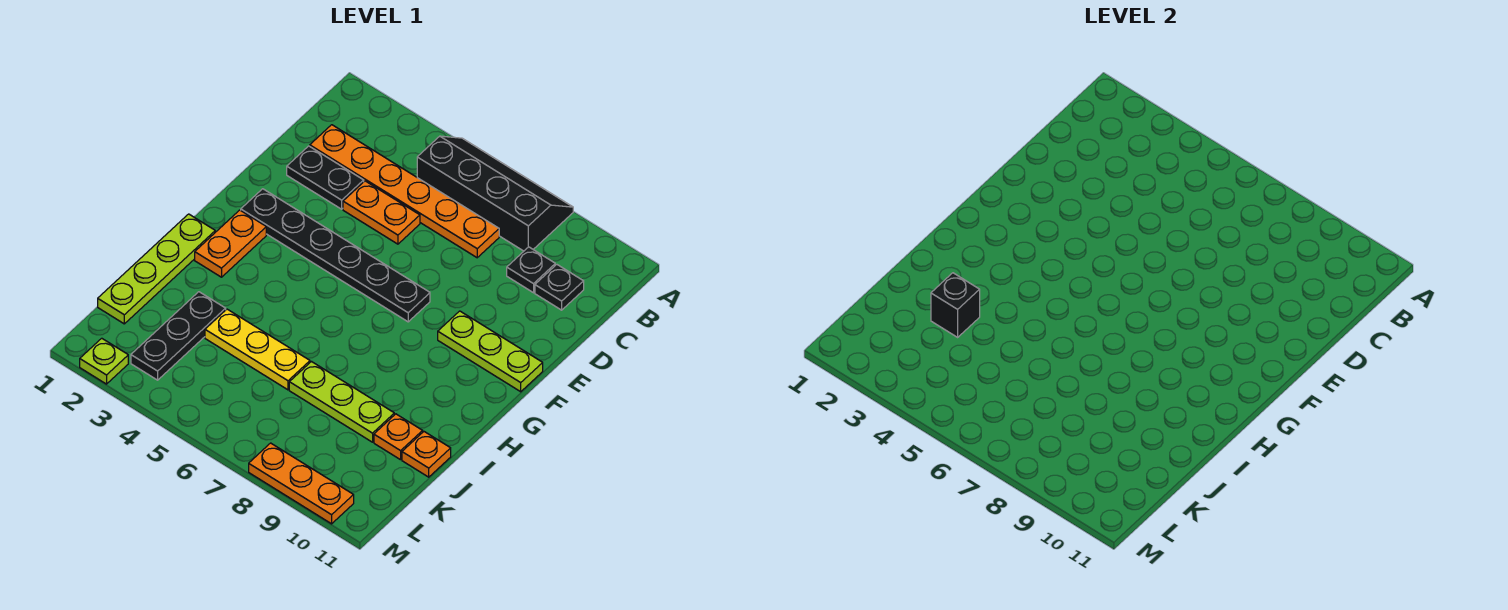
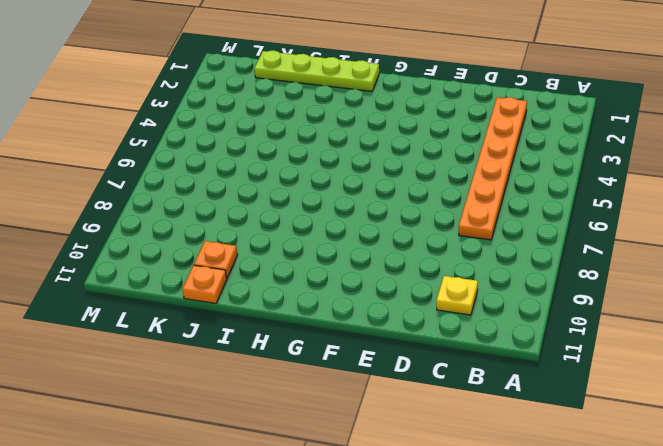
yellow plate C10 level 1 -> black plate C10 level 1
none -> black slope A5:B8 level 1 top B
none -> black plate C9 level 1
none -> black plate D2:D3 level 1

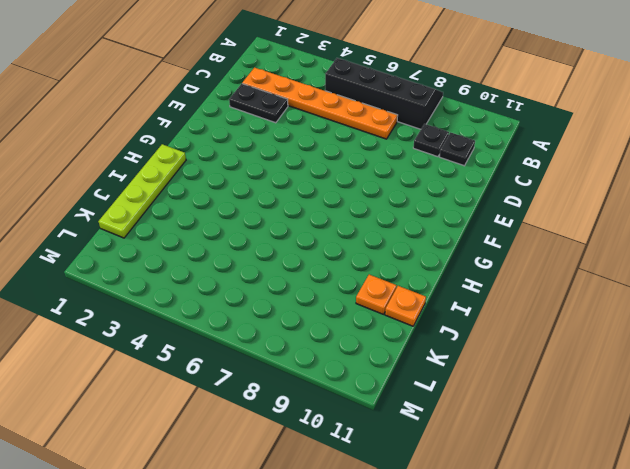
none -> orange plate D4:D5 level 1
none -> black plate F2:F7 level 1
none -> lime plate F9:F11 level 1

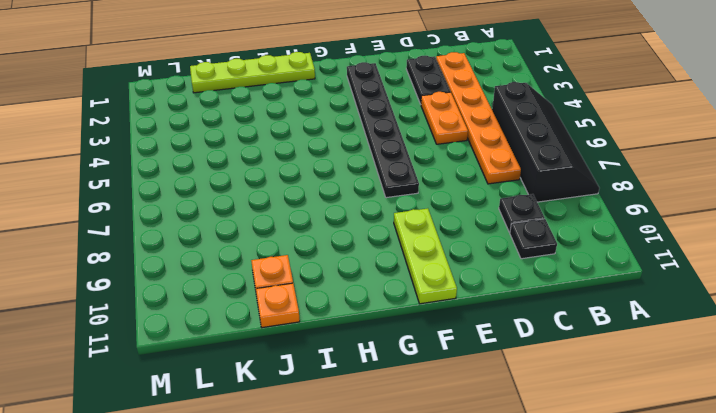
none -> orange plate G2:H2 level 1
none -> black plate J3:L3 level 1
none -> yellow plate J4:J6 level 1

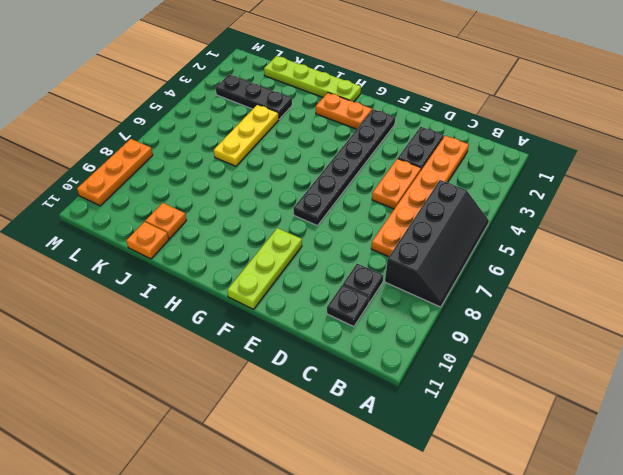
none -> lime plate J7:J9 level 1
none -> lime plate M2 level 1
none -> black brick J3 level 2

